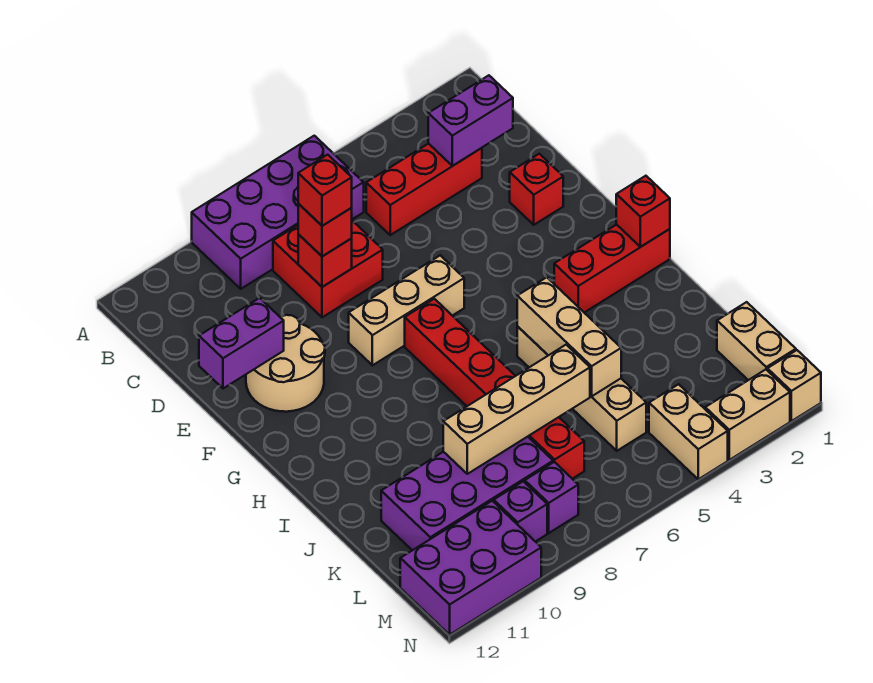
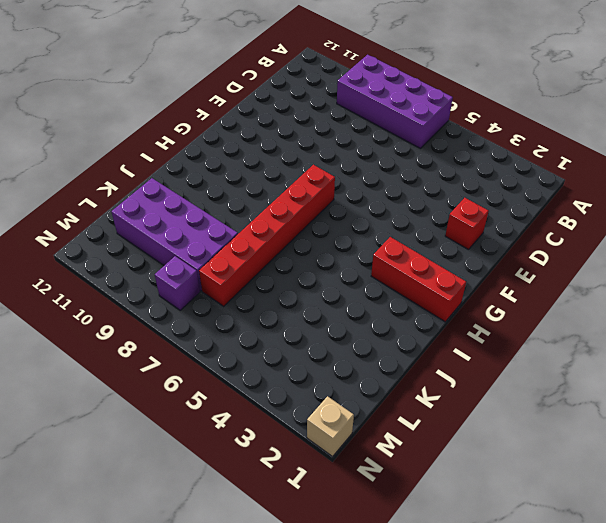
none -> red brick C3:C5 level 1
none -> red brick C7:D8 level 1
none -> tan round brick E10:F11 level 1

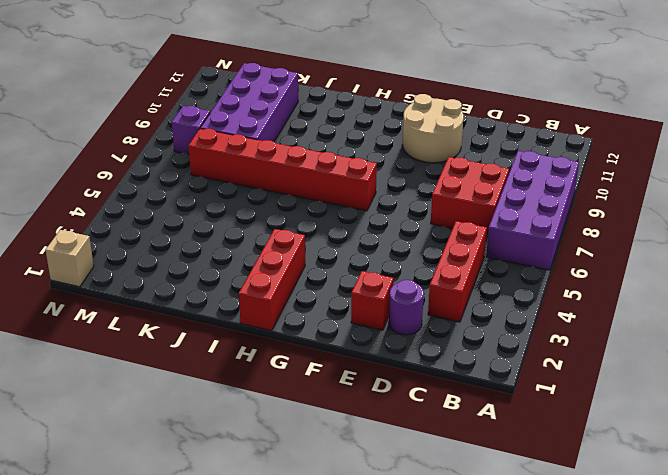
purple round brick D2 level 1 -> none
none -> tan brick F6:F8 level 1
none -> tan brick I5:L5 level 1
none -> tan brick L1:M1 level 1

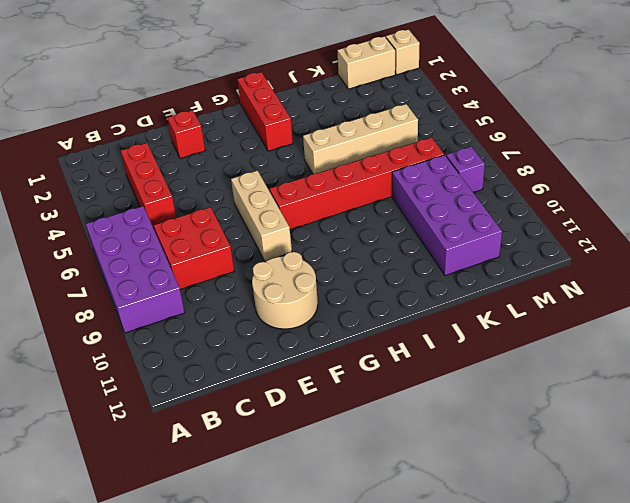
none -> tan brick M4:N4 level 1
none -> purple brick M9 level 1
none -> purple brick M10:N12 level 1

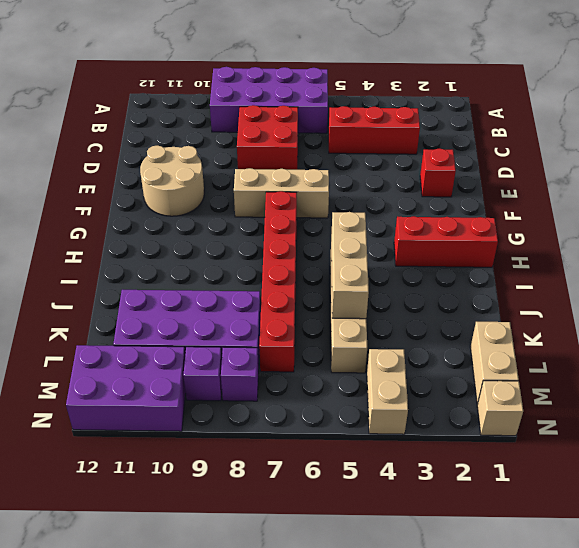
none -> tan brick N2:N3 level 1
none -> purple brick C2:C3 level 2
none -> red brick D8 level 2

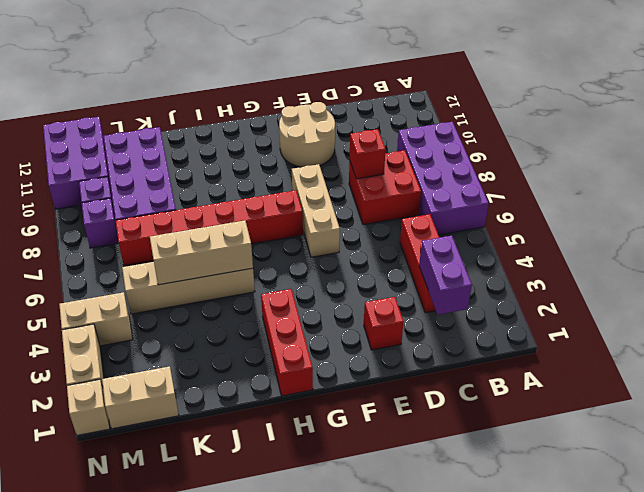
none -> purple brick E11:E12 level 2
none -> red brick H1 level 2
none -> tan brick K6:K9 level 2

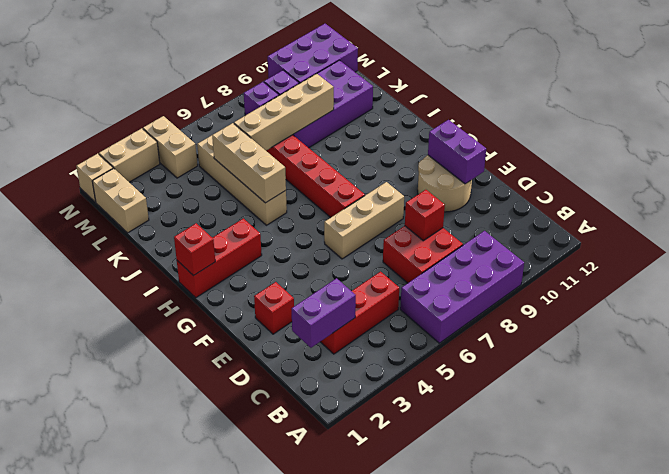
purple brick E11:F11 level 2 -> purple brick E11:E12 level 2
none -> red brick D8 level 3
none -> red brick D8 level 4

